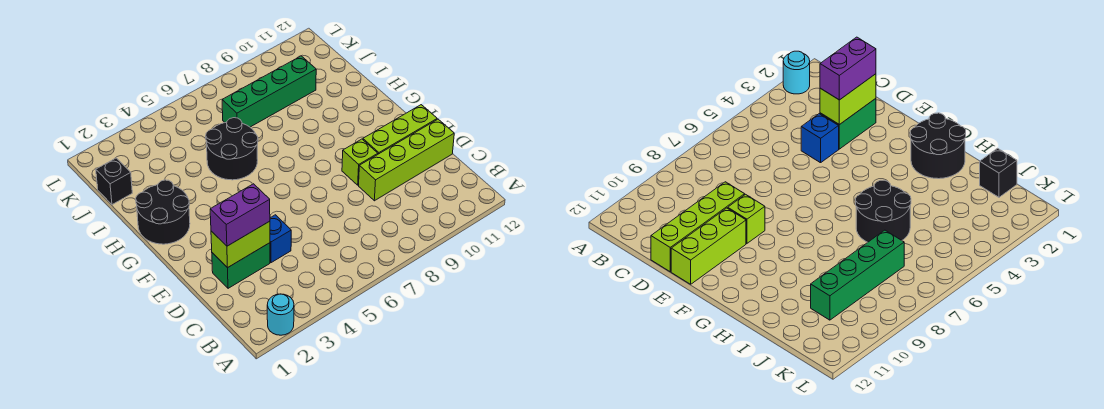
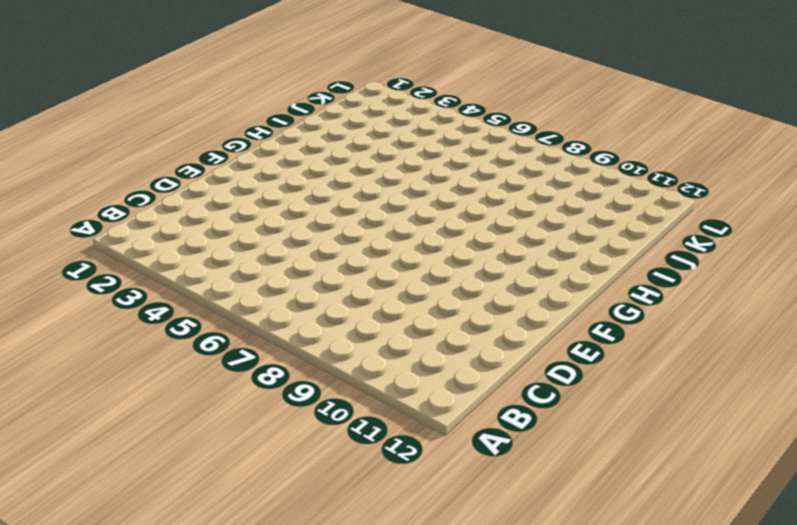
none -> cyan round brick A2 level 1
none -> green brick D2:D3 level 1
none -> blue brick D4 level 1

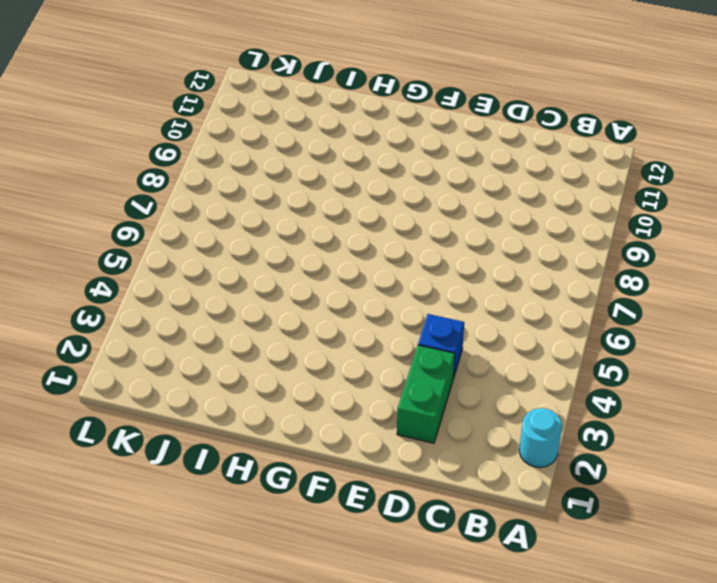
none -> lime brick D9:D12 level 1
none -> lime brick E9 level 1
none -> lime brick E10:E12 level 1

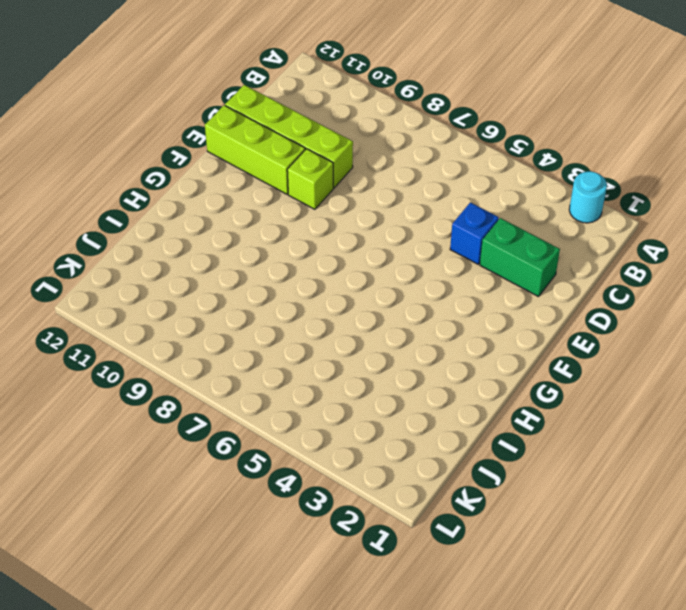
none -> black round brick G1:H2 level 1
none -> black round brick H5:I6 level 1
none -> black brick J1 level 1

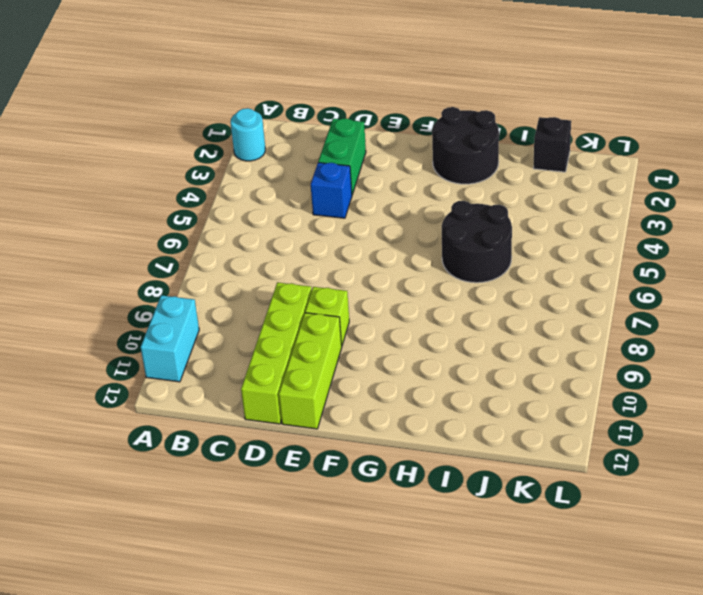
cyan brick A10:A11 level 1 -> none
none -> green brick J7:J10 level 1
none -> lime brick D2:D3 level 2
none -> purple brick D2:D3 level 3

